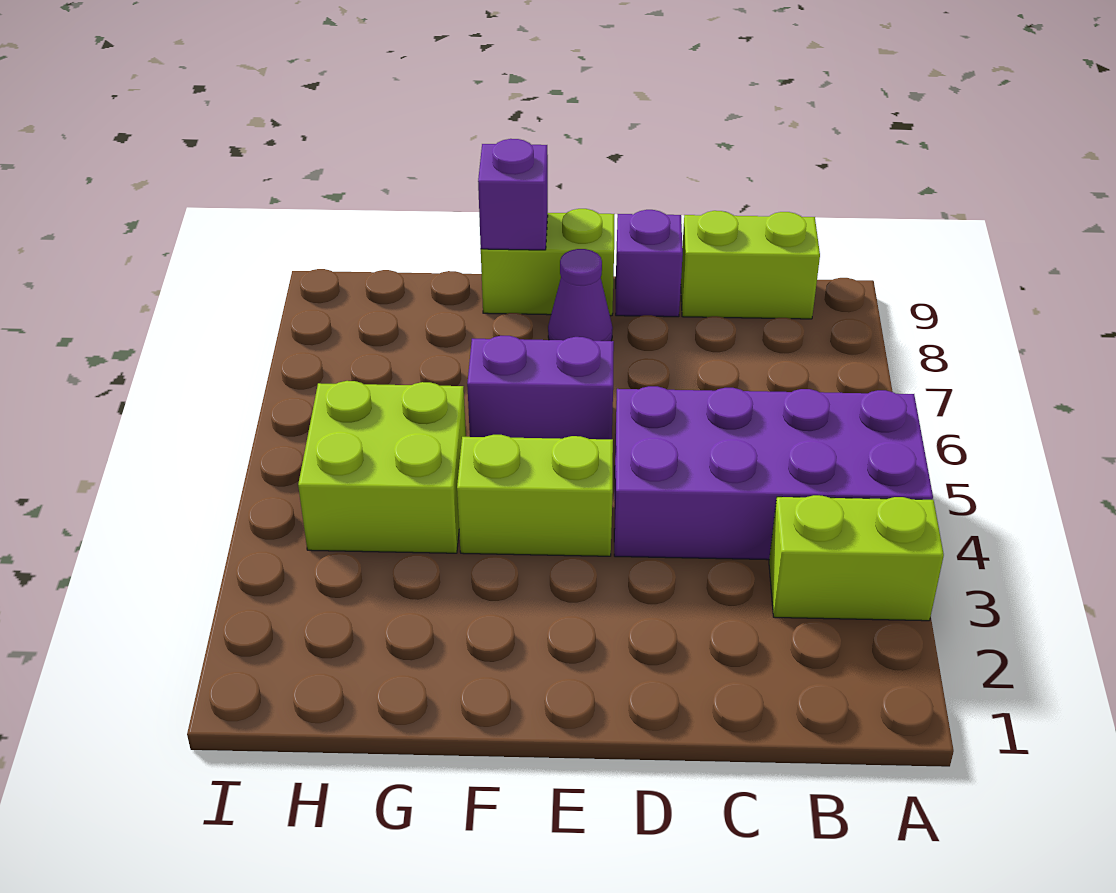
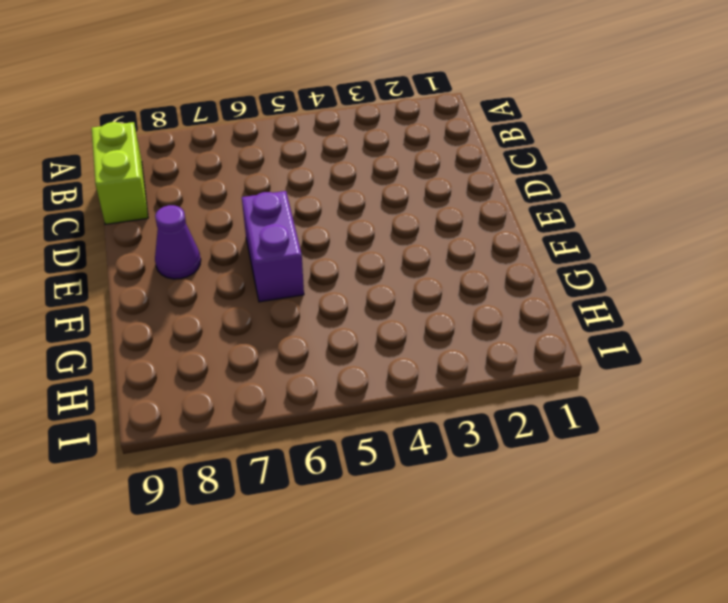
none -> lime brick A3:B3 level 1
none -> purple brick A4:D5 level 1

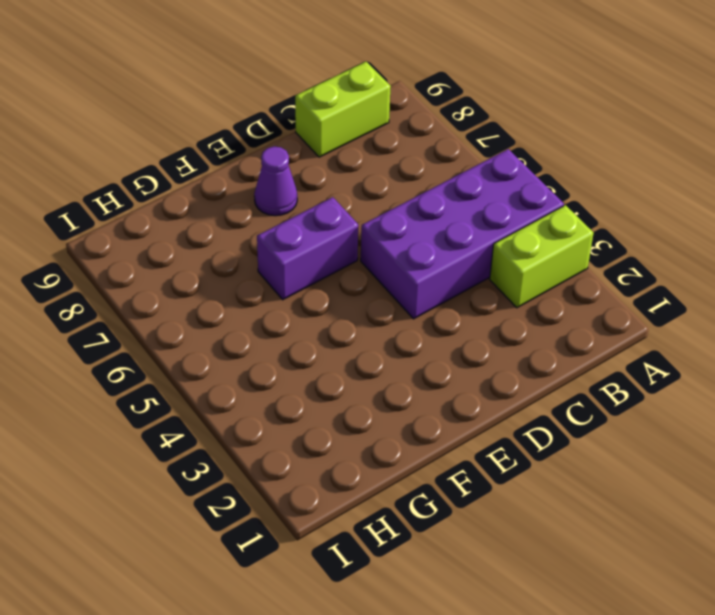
none -> purple brick D9 level 1
none -> lime brick E4:F4 level 1

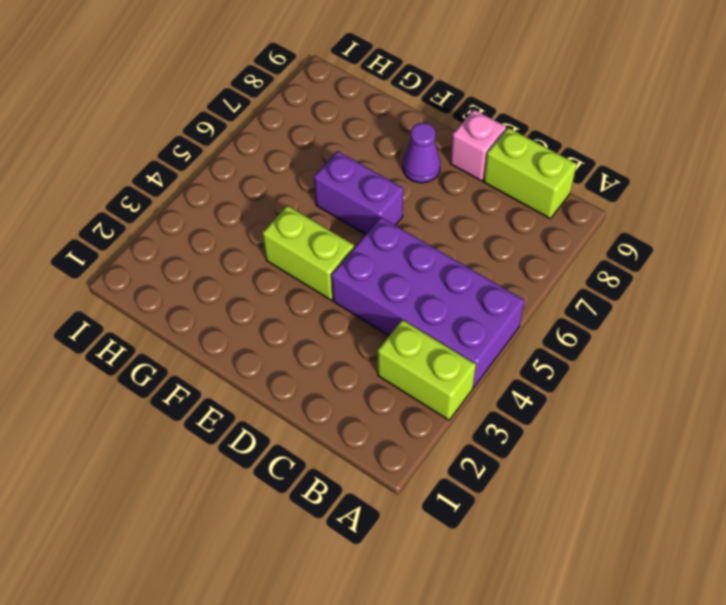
pink brick D9 level 1 -> purple brick D9 level 1
none -> lime brick E9:F9 level 1
none -> lime brick G4:H5 level 1

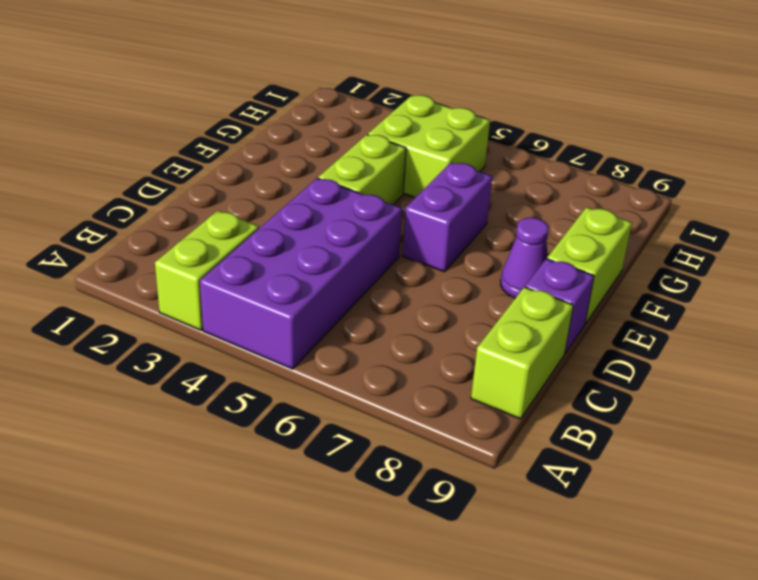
none -> purple brick F9 level 2

